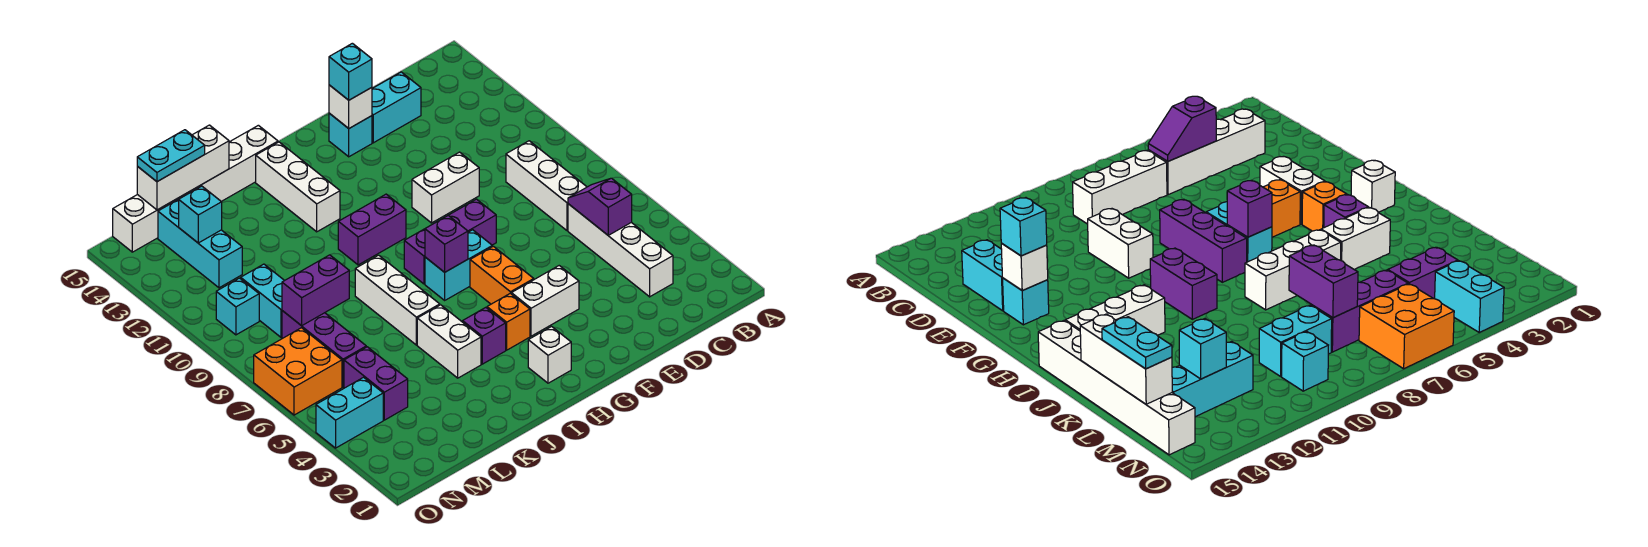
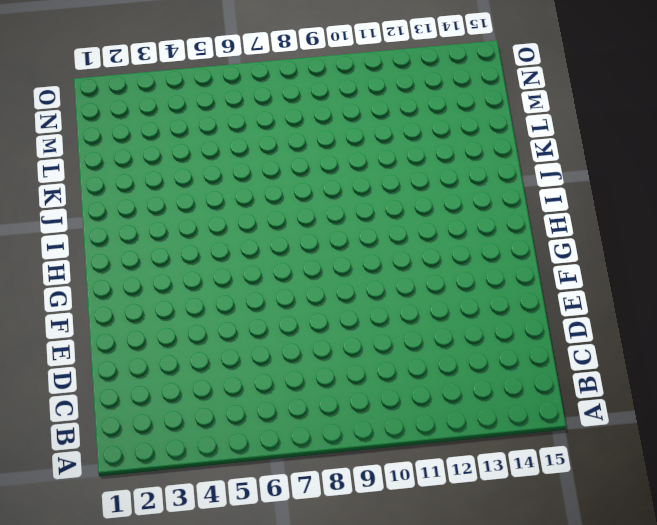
none -> white brick C3:C6 level 1
none -> white brick C7:C9 level 1
none -> cyan brick D14:E14 level 1
none -> white brick E10:F10 level 1

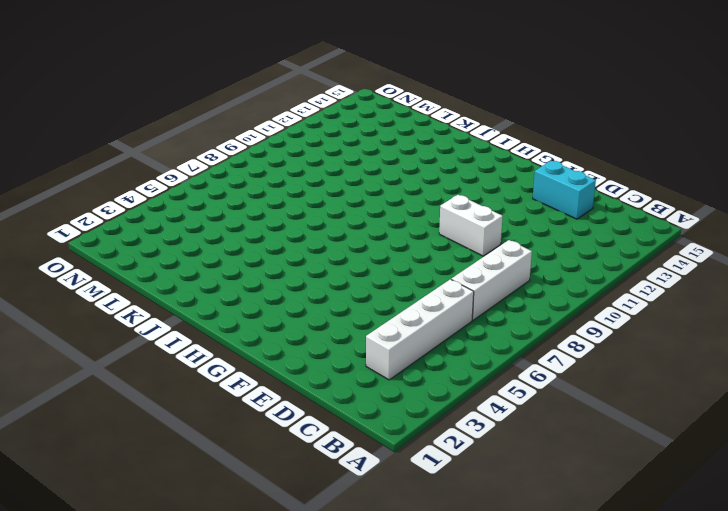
none -> white brick F4:G4 level 1
none -> purple brick F8:H8 level 1
none -> cyan brick F14 level 1
none -> orange brick G5:G6 level 1

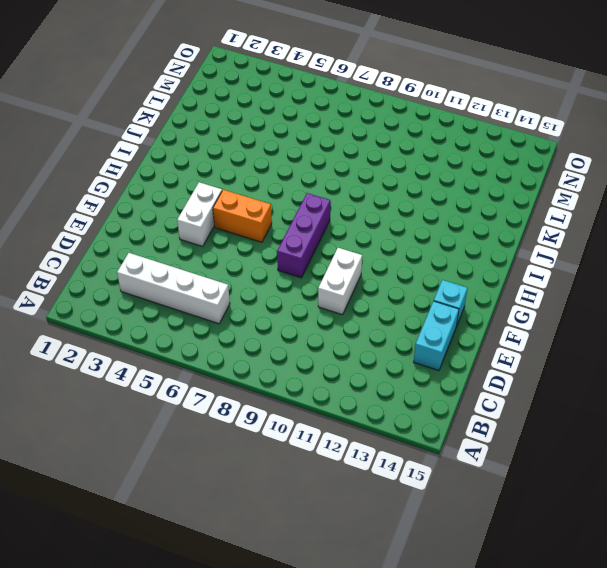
none -> white brick C7:C9 level 1
none -> cyan brick G7:H7 level 1
none -> white brick H2 level 1
none -> orange brick H4 level 1

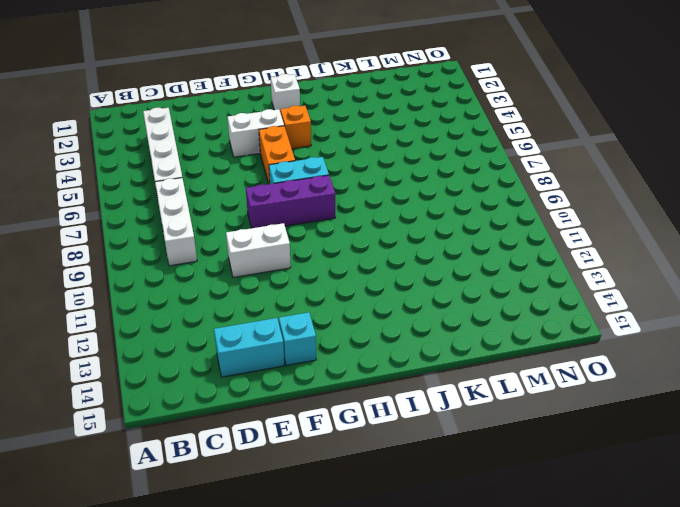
none -> purple brick H10:I10 level 1
none -> purple brick I4 level 1
none -> white brick I12:I14 level 1
none -> white brick I15:N15 level 1

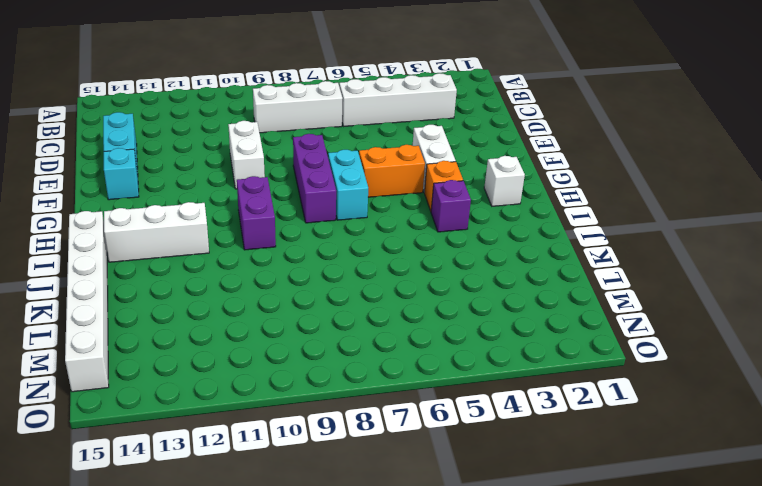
none -> white brick J4:J5 level 1
none -> white brick J6:J8 level 1
none -> purple brick M4:M5 level 1
none -> purple brick M6:M8 level 1

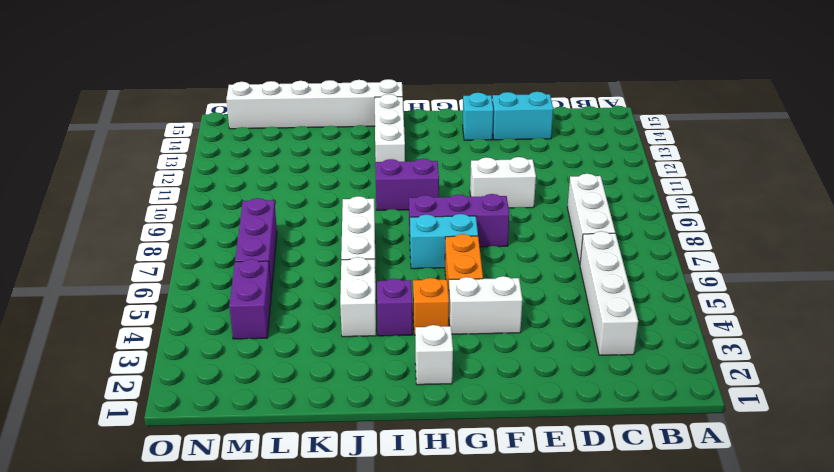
none -> cyan brick M9:M10 level 1
none -> cyan brick M12:M14 level 1
none -> cyan brick N4:O4 level 1
none -> orange brick N6:O7 level 1

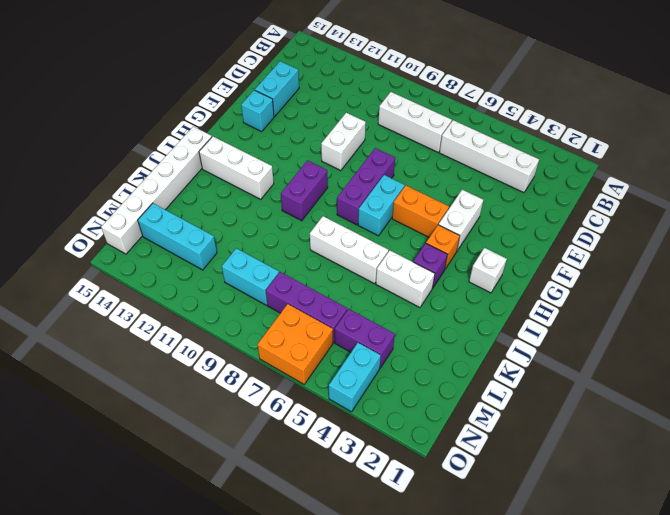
none -> cyan brick N10 level 1
none -> purple slope C5:C6 level 2 top 5
none -> white brick F14 level 2
none -> purple brick H7 level 2

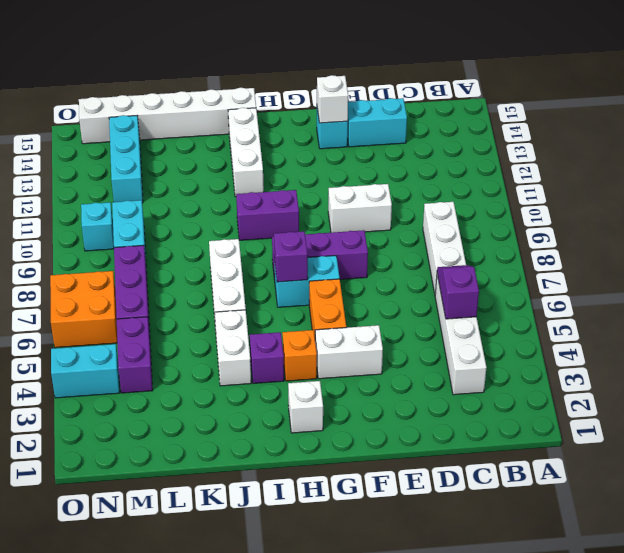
none -> white brick K15:M15 level 2
none -> purple brick L8:M8 level 2
none -> cyan brick M13 level 2
none -> cyan brick F14 level 3

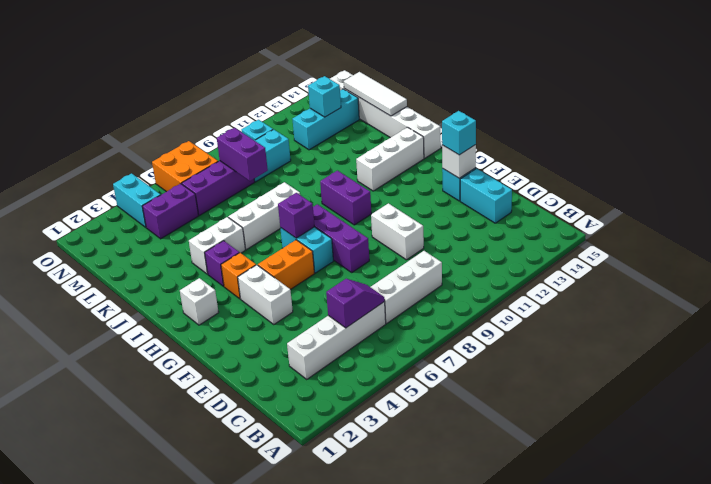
white tile K15:M15 level 2 -> white brick K15:M15 level 2
none -> cyan plate L15:M15 level 3

